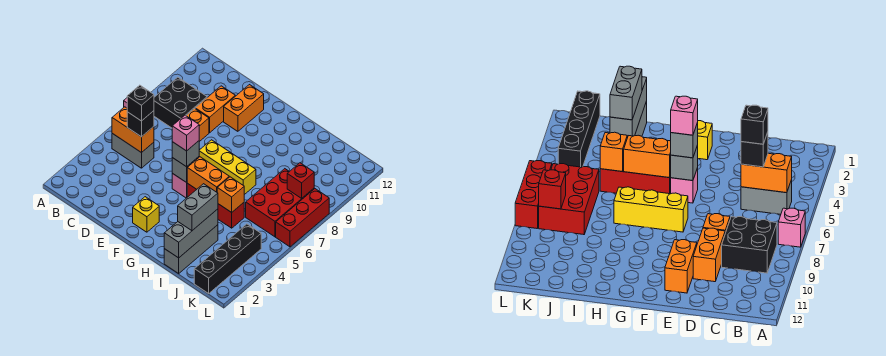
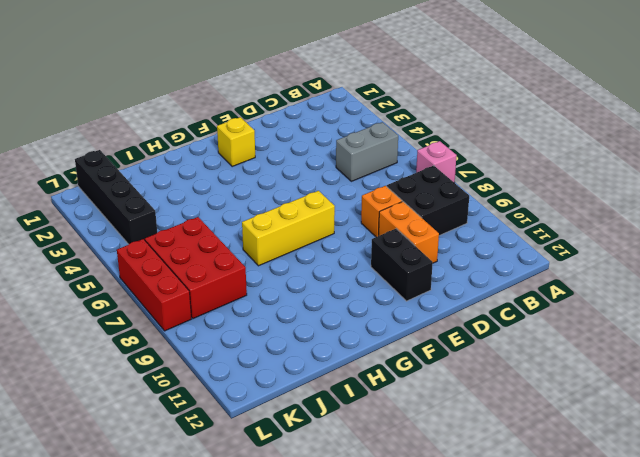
black brick E10:E11 level 1 -> orange brick E10:E11 level 1
none -> pink brick F5 level 1
none -> red brick G5:I5 level 1
none -> grey brick I1:I3 level 1

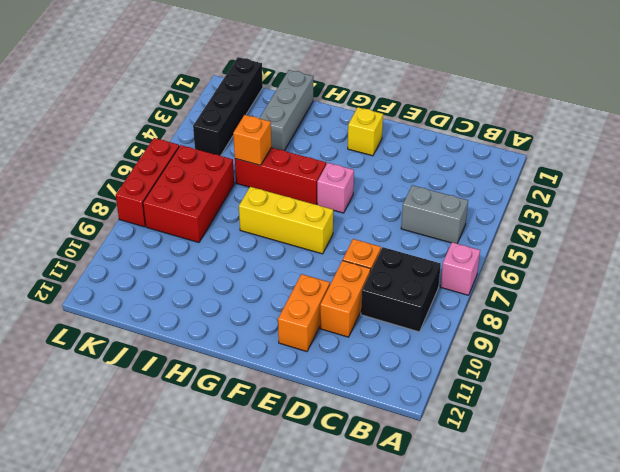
none -> orange brick B5:C5 level 2
none -> grey brick F5 level 2
none -> orange brick G5:H5 level 2

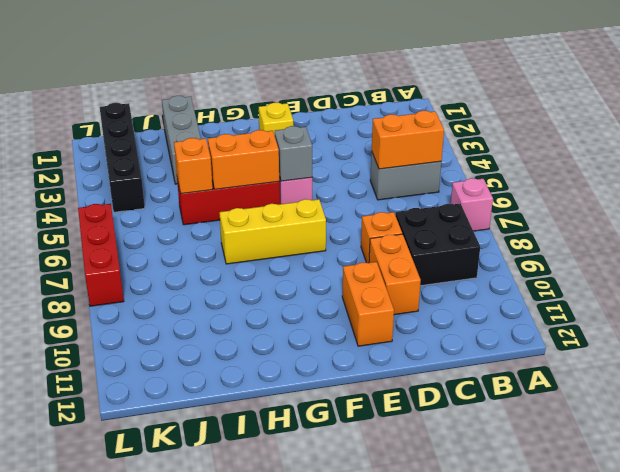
none -> red brick J6:K8 level 1
none -> grey brick I1:I3 level 2
none -> red brick K8 level 2

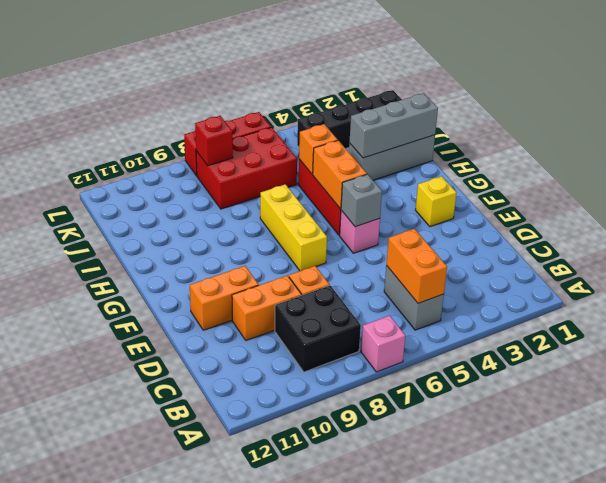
none -> black brick C5 level 3
none -> grey brick F5 level 3
none -> grey brick I2:I3 level 3

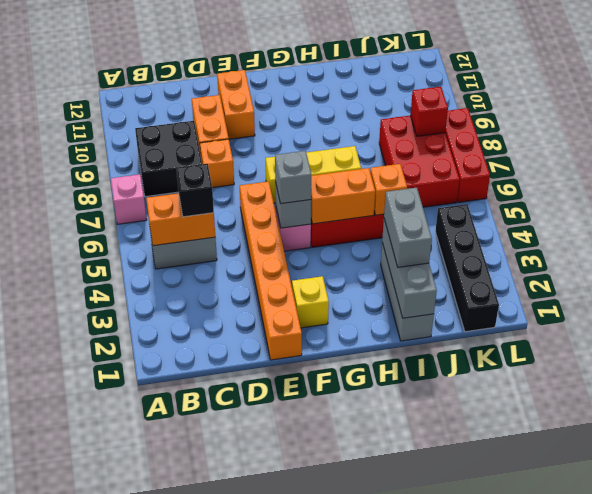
orange brick E1:E6 level 1 -> none
none -> black brick C5 level 4
none -> pink brick F5 level 4

